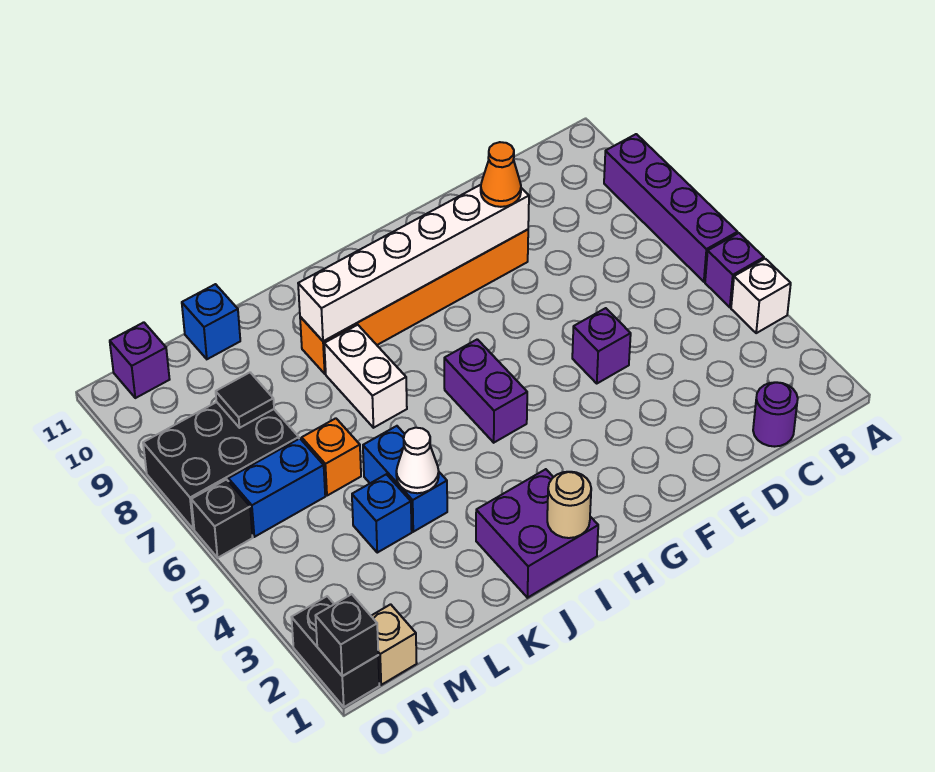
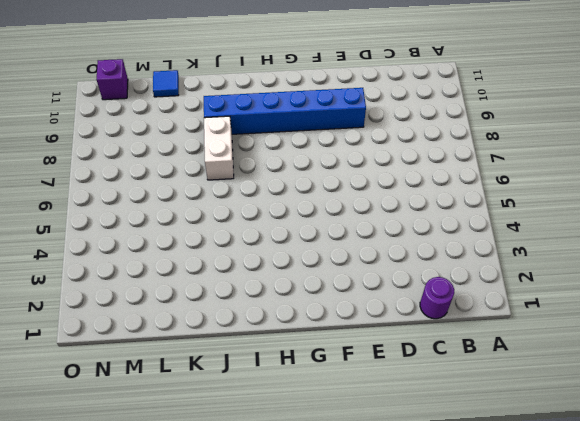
blue brick E9:J9 level 1 -> orange brick E9:J9 level 1
blue tile L11 level 1 -> blue brick L11 level 1
none -> white brick A4 level 1
none -> purple brick A5 level 1
none -> purple brick A6:A9 level 1

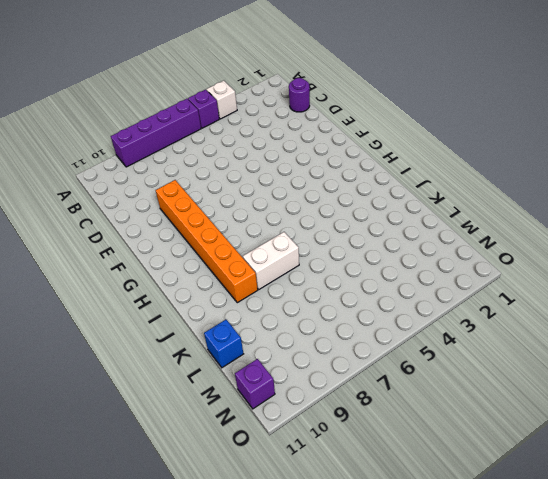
none -> purple brick E5 level 1
none -> purple brick H5:H6 level 1
none -> purple brick I1:J2 level 1

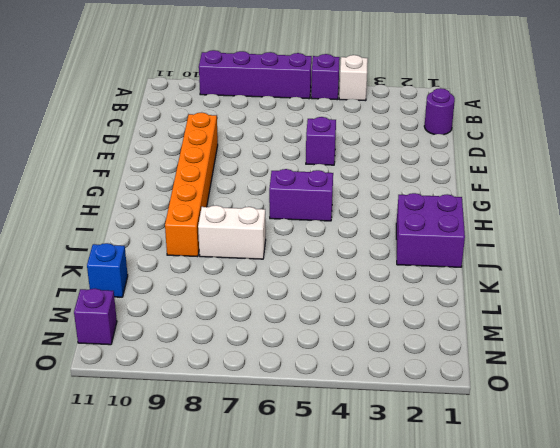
none -> blue brick K4:K5 level 1
none -> blue brick L4 level 1
none -> orange brick L6 level 1

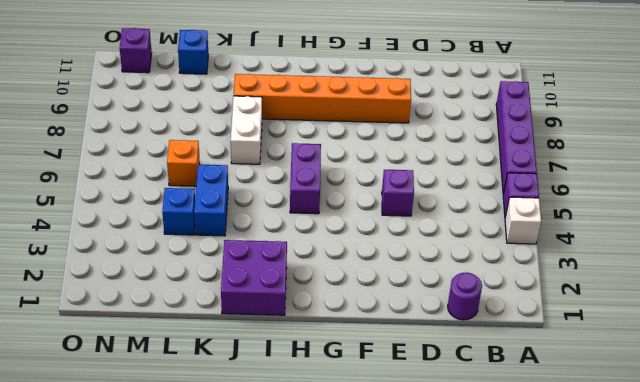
none -> blue brick M6:N6 level 1
none -> black brick M7:O8 level 1
none -> tan brick N1 level 1

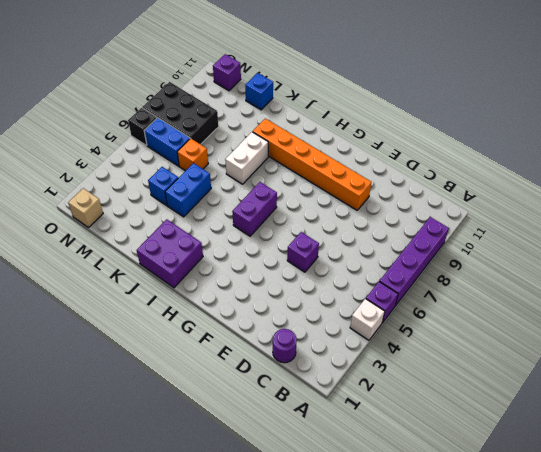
none -> black brick O1:O2 level 1
none -> white brick E9:J9 level 2
none -> tan round brick I1 level 2

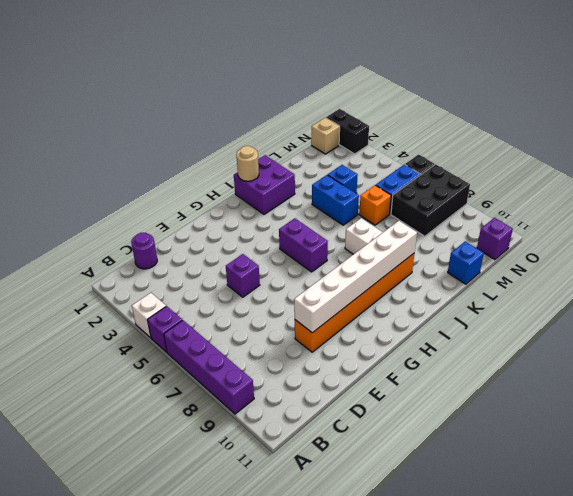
none -> white cone K4 level 2
none -> black tile M8 level 2
none -> black brick O1 level 2

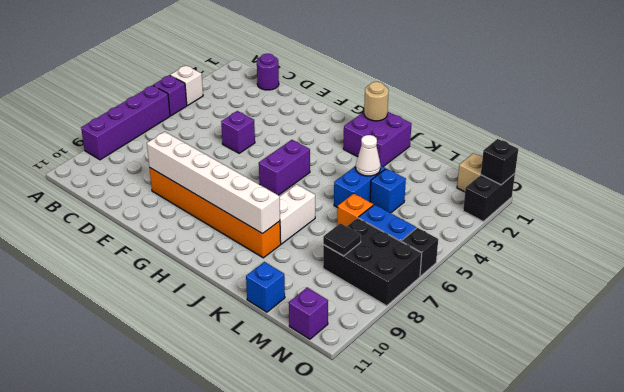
none -> orange cone E9 level 3

